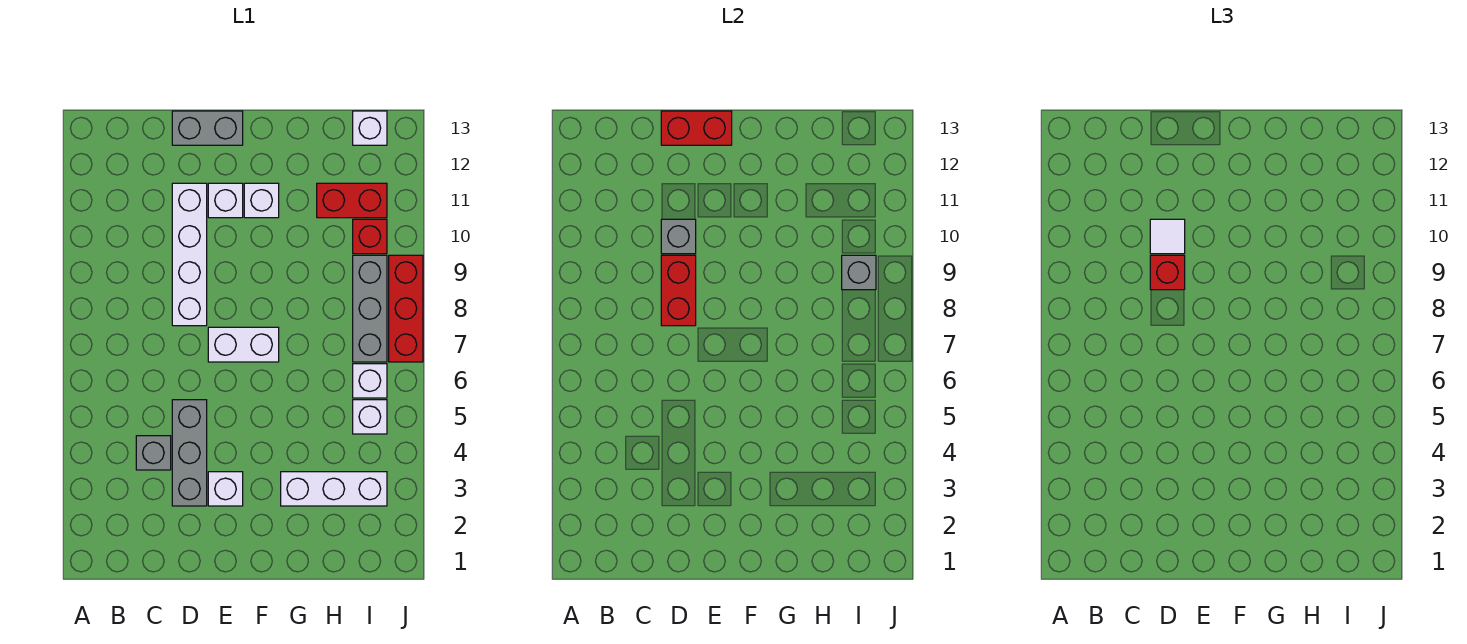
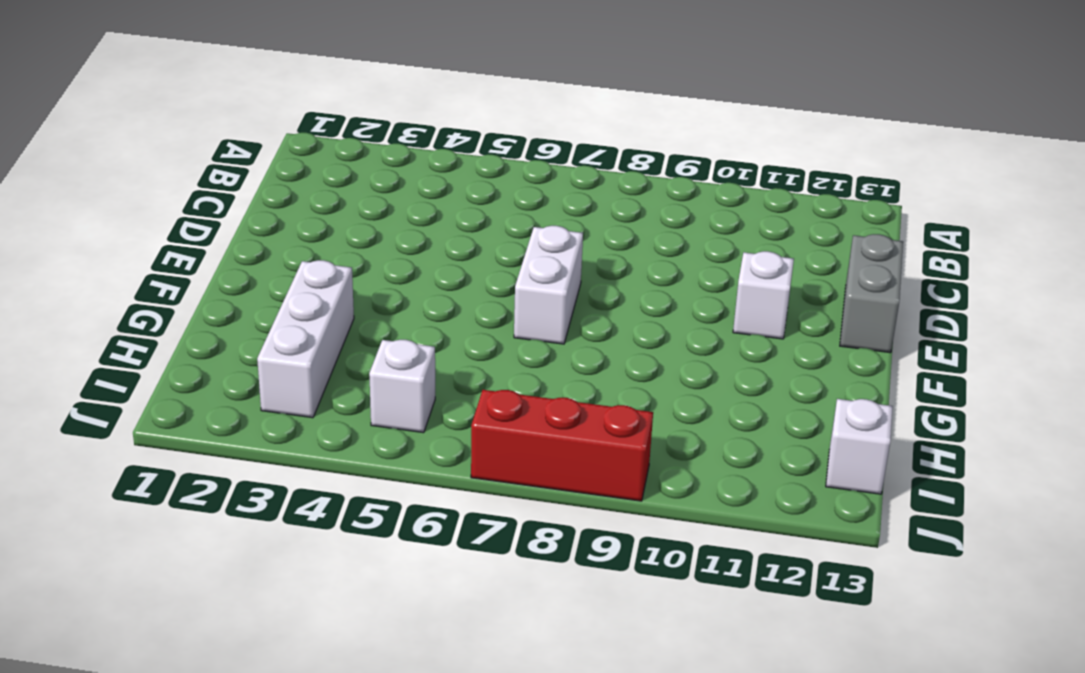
none -> grey brick C4 level 1
none -> grey brick D3:D5 level 1
none -> white brick D8:D11 level 1

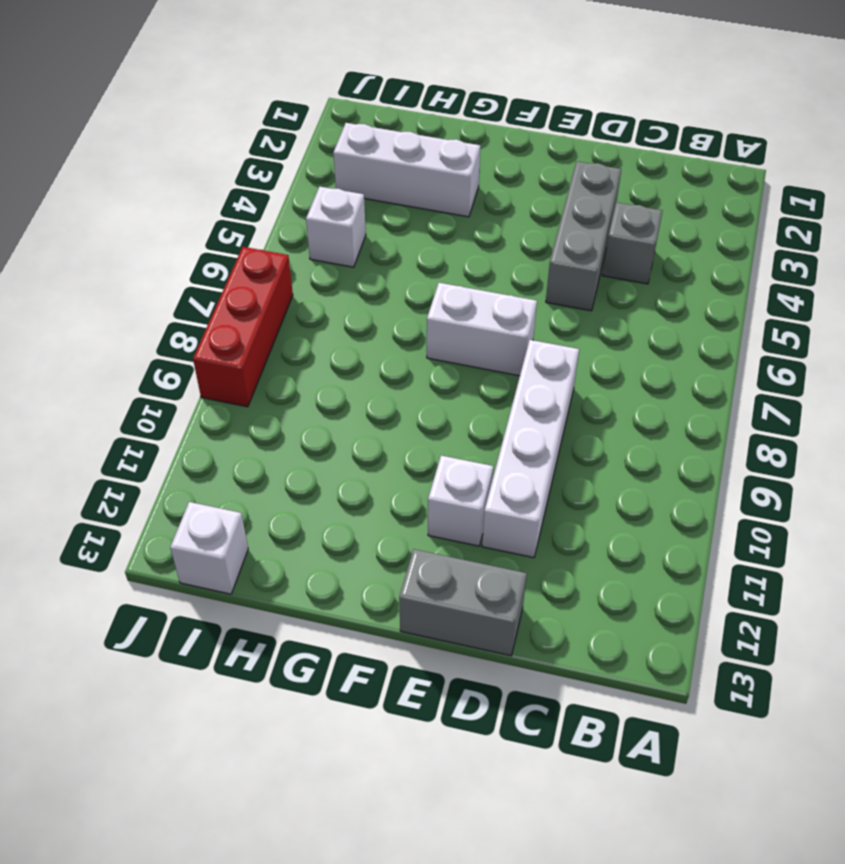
none -> white brick E3 level 1
none -> white brick F11 level 1
none -> red brick H11:I11 level 1

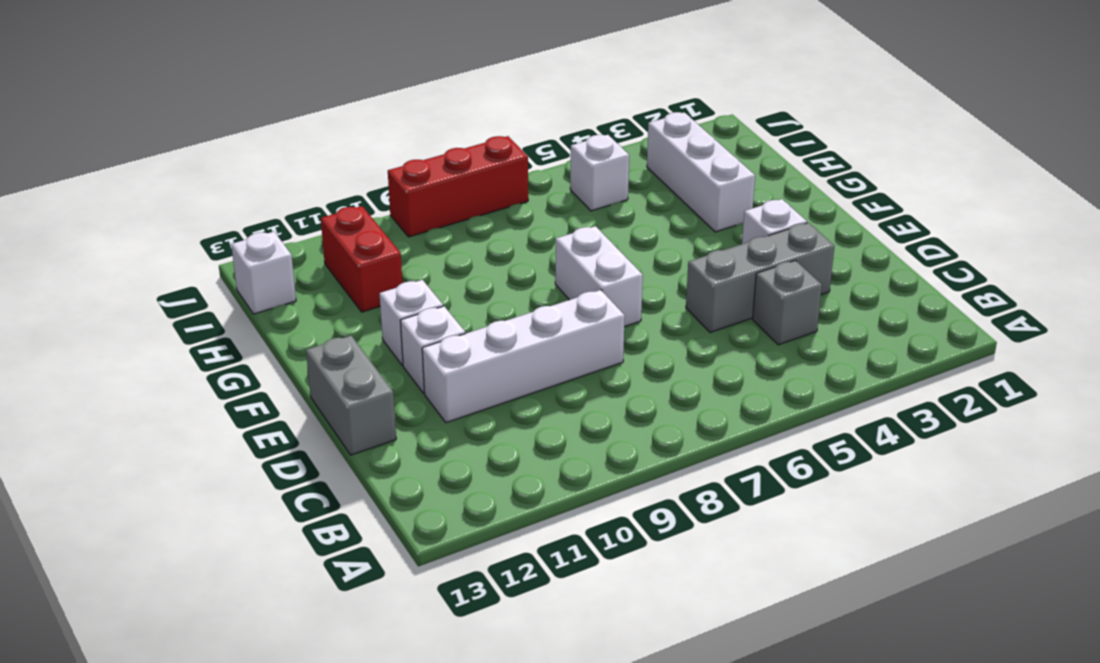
none -> white brick I6 level 1
none -> grey brick I7:I9 level 1
none -> red brick I10 level 1

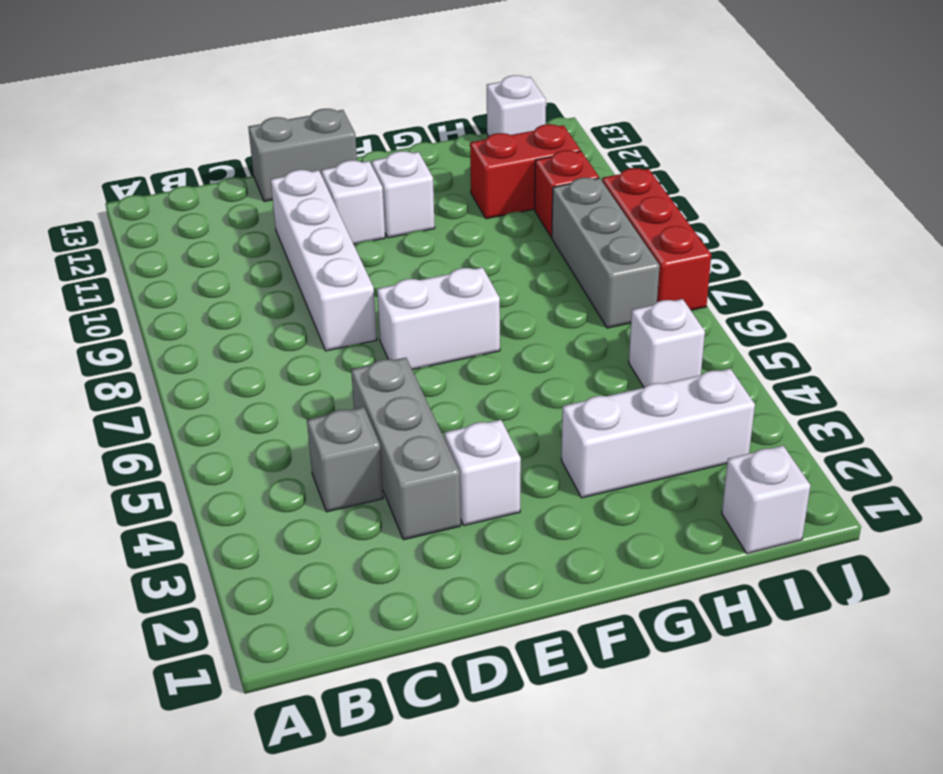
white brick I1 level 1 -> white brick I6 level 1
none -> red brick D8:D9 level 2
none -> grey brick D10 level 2
none -> red brick D13:E13 level 2

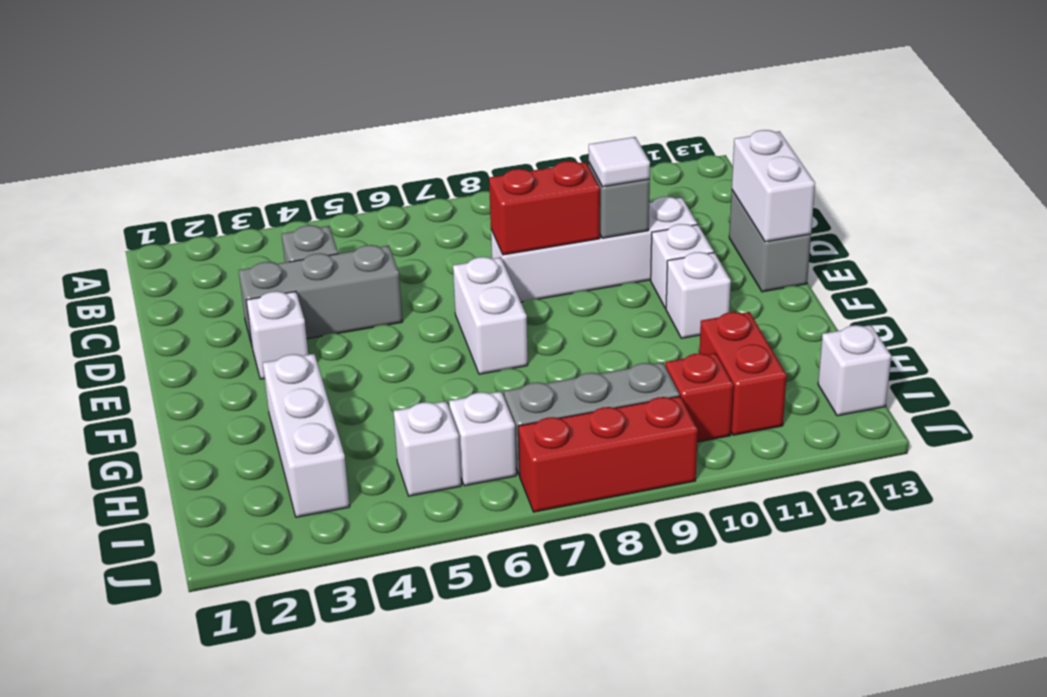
white brick D13:E13 level 2 -> red brick D13:E13 level 2
none -> grey brick I9 level 2
none -> red brick D9 level 3

